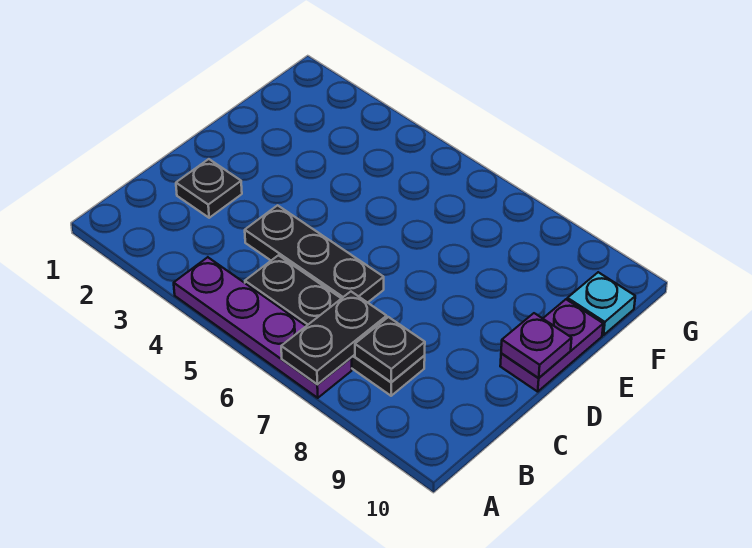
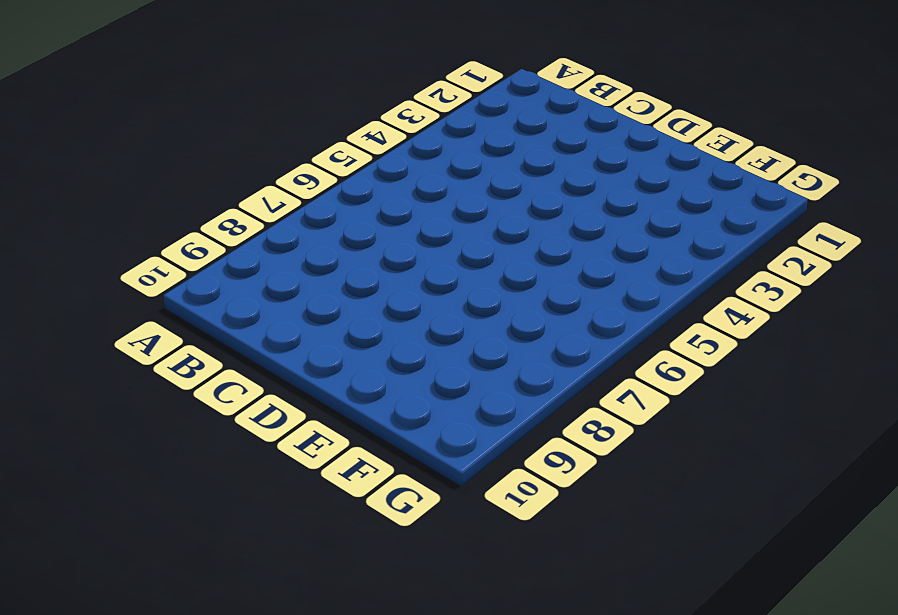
none -> purple plate A4:A7 level 1
none -> black plate B5:B8 level 1

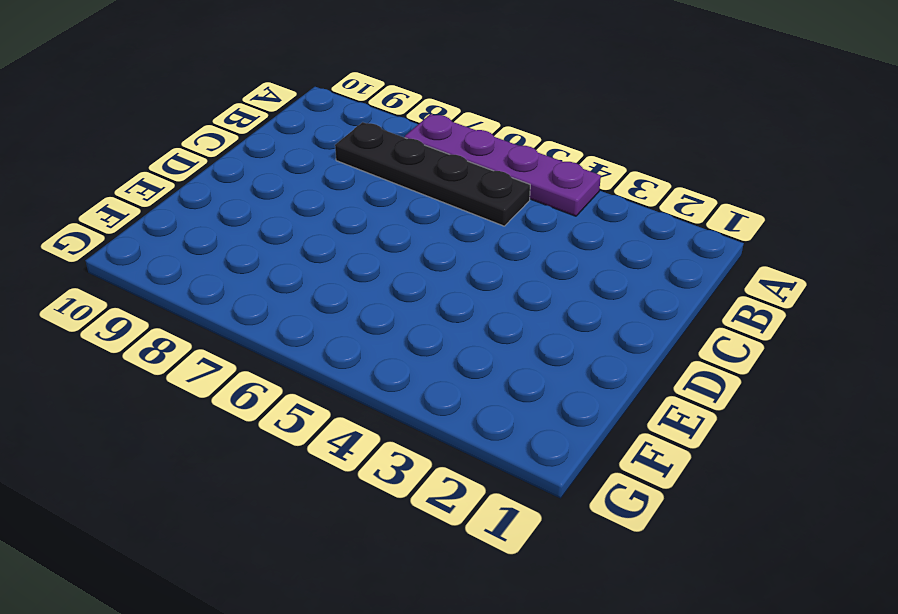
none -> black plate C2 level 1
none -> black plate C4:C6 level 1

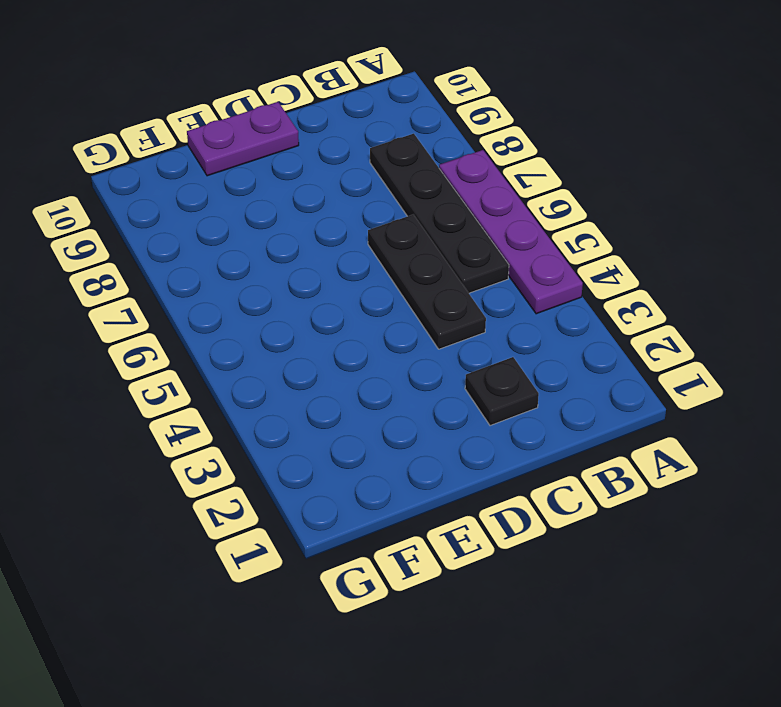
none -> cyan plate F10 level 1
none -> black plate A7:B7 level 2

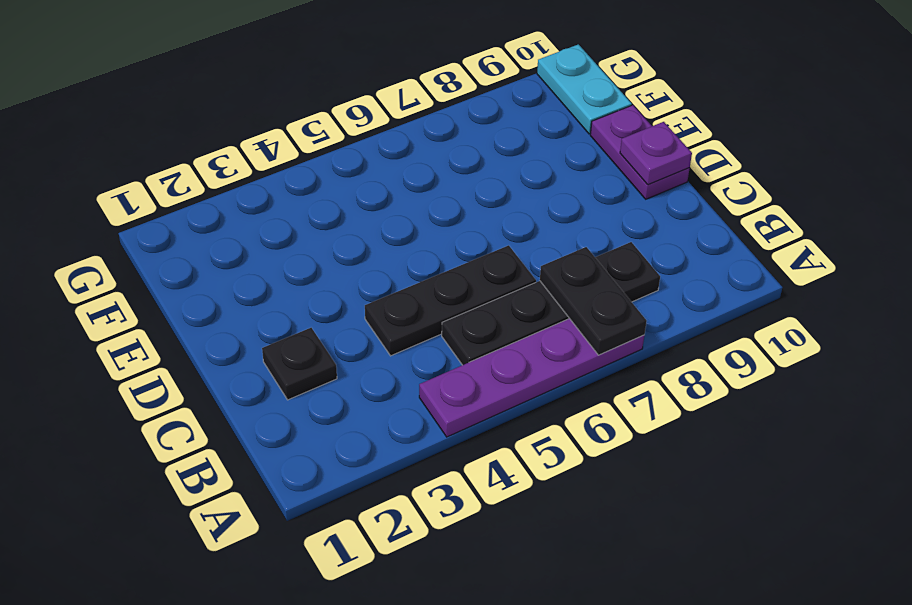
cyan plate F10:G10 level 1 -> cyan plate F10 level 1
none -> black plate B8 level 2

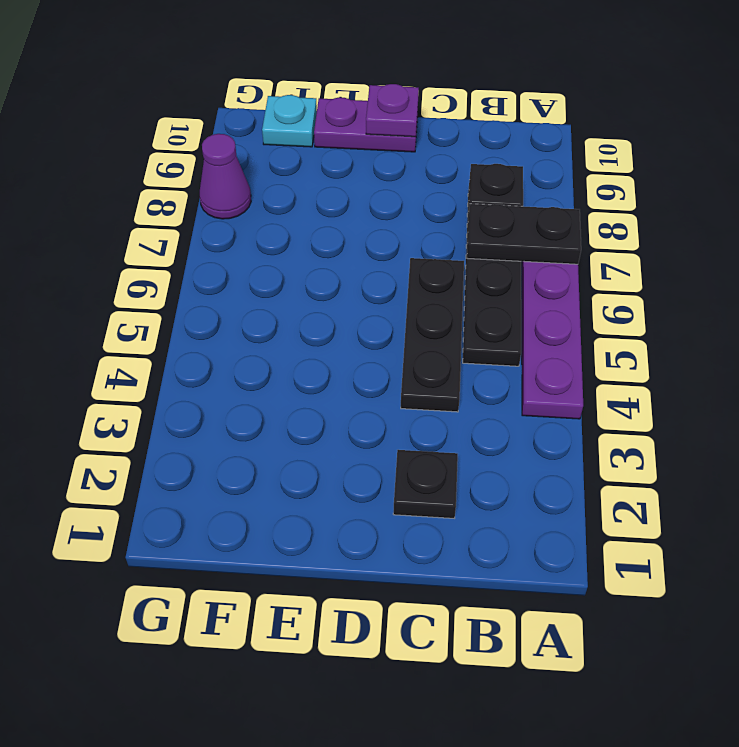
purple cone G8 level 1 -> none

